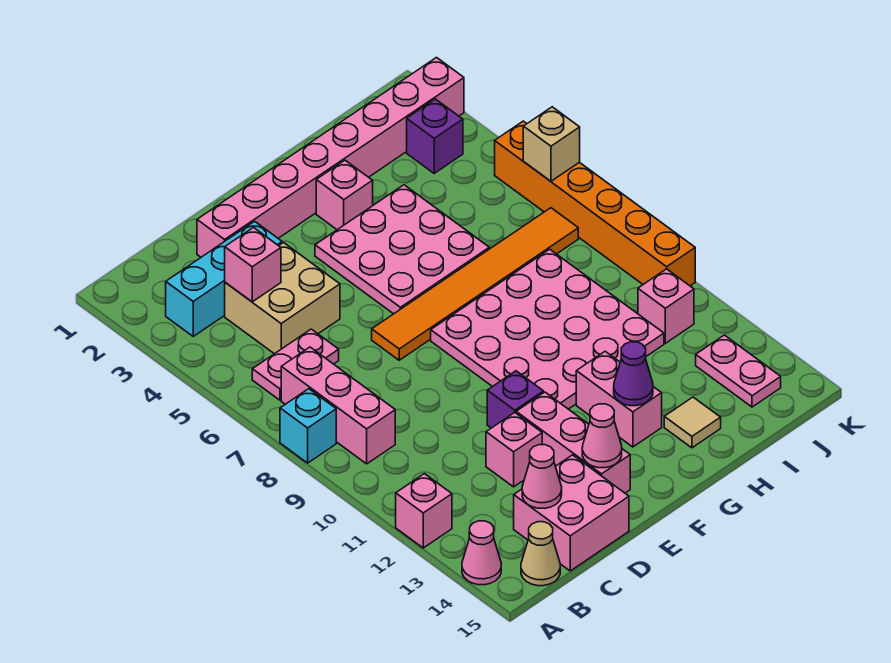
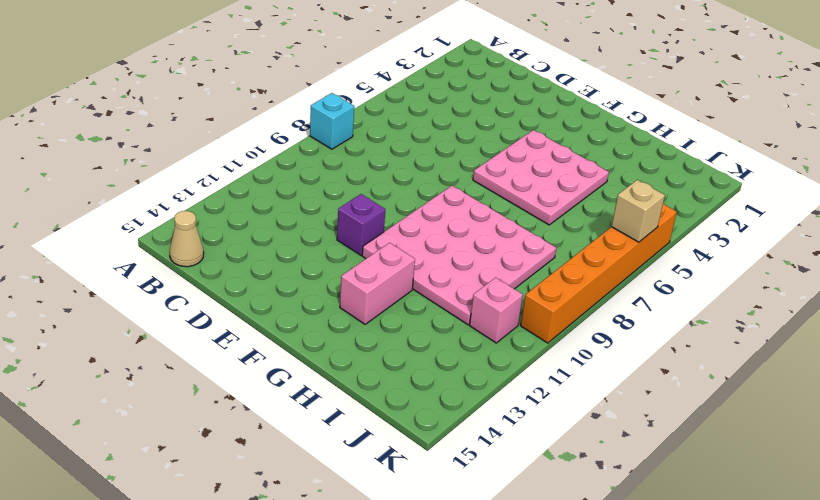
none -> pink brick A12 level 1
none -> pink cone A14 level 1
none -> cyan brick B3:D3 level 1

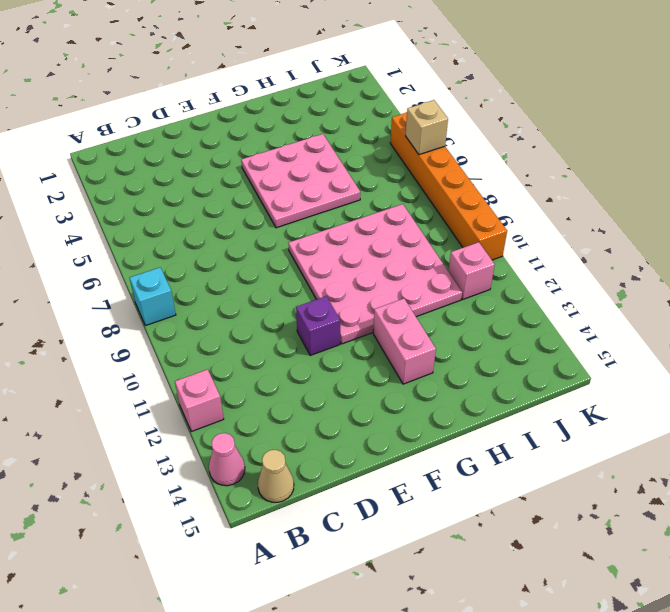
none -> cyan brick B3:D3 level 1
none -> pink plate B6:C6 level 1
none -> pink brick B7:B9 level 1

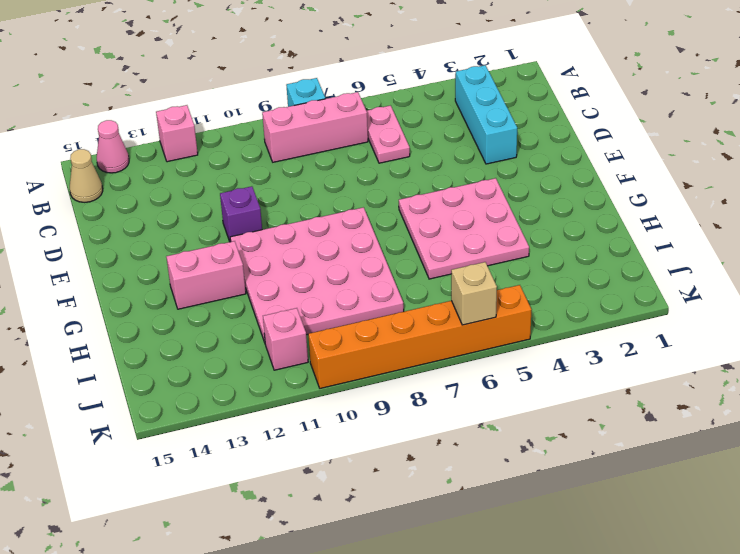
none -> tan brick C4:D5 level 1
none -> pink brick C14:D15 level 1
none -> pink brick D2:K2 level 1

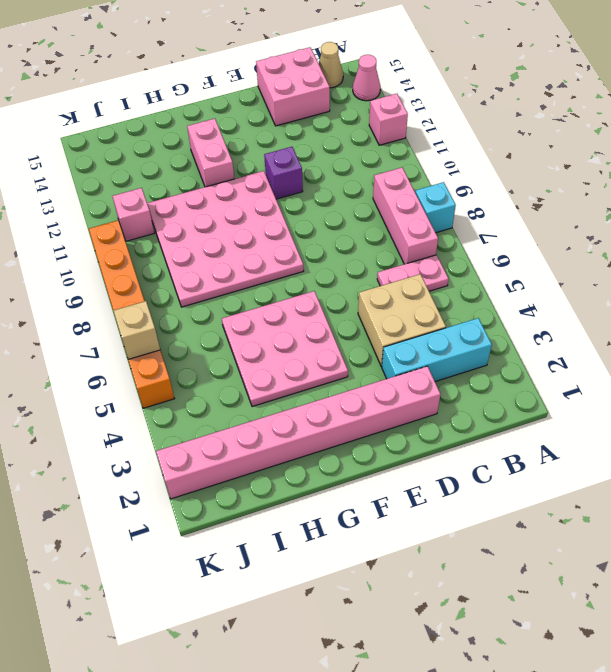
none -> pink brick D12 level 1
none -> orange tile E7:J7 level 1
none -> pink brick E12:E14 level 1

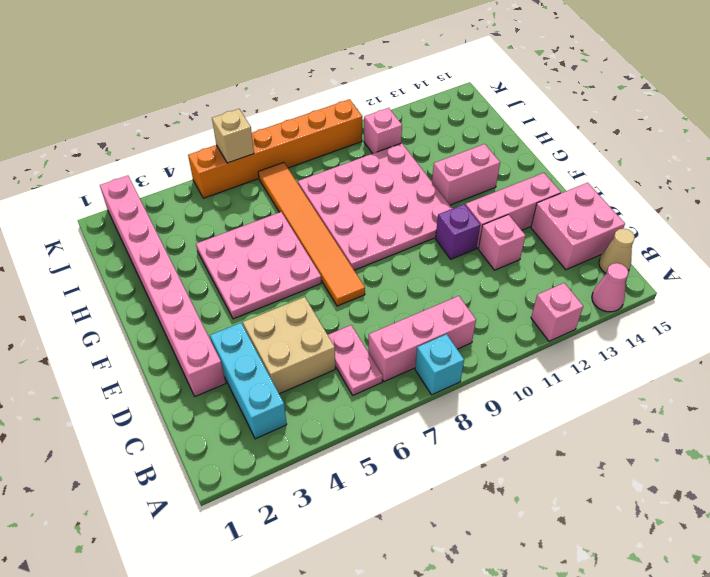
none -> pink brick G3 level 1
none -> tan tile H14 level 1
none -> purple brick J3 level 1

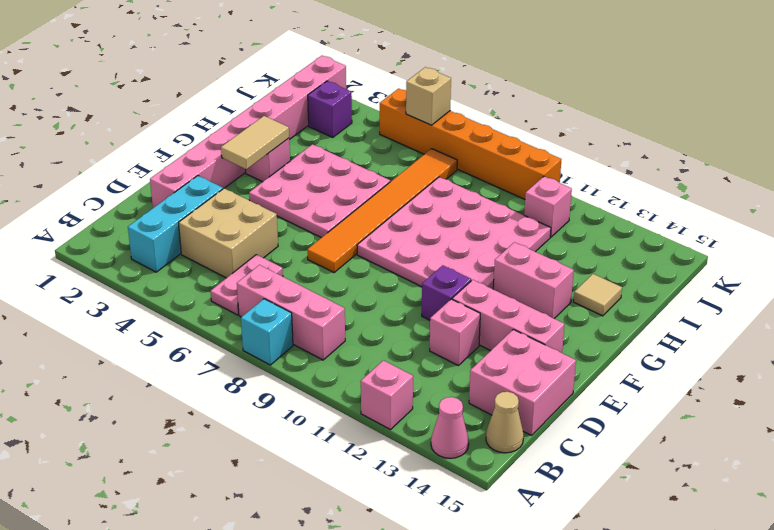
tan tile F3:G3 level 2 -> none
none -> pink plate J13:J14 level 1
none -> pink brick C4 level 2
none -> pink cone C14 level 2

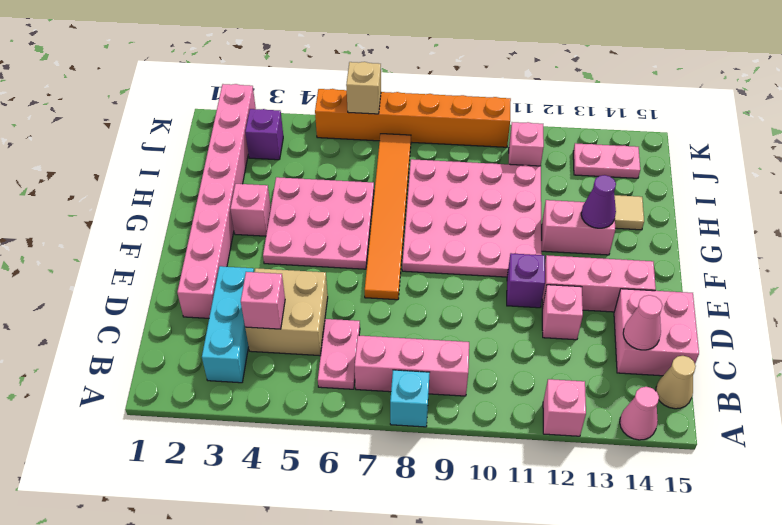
none -> pink cone E14 level 2

